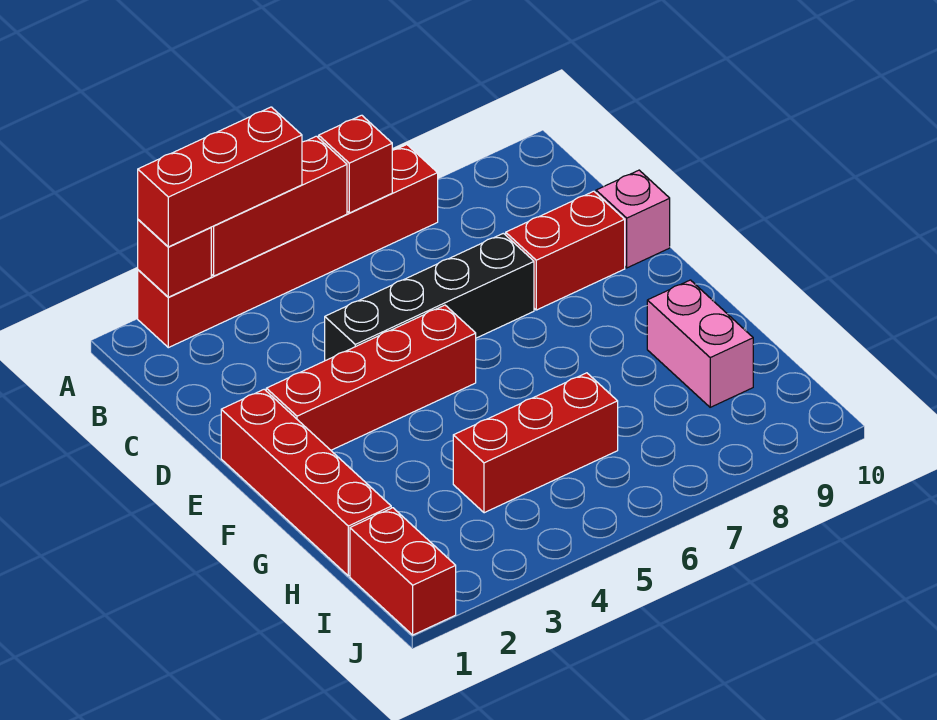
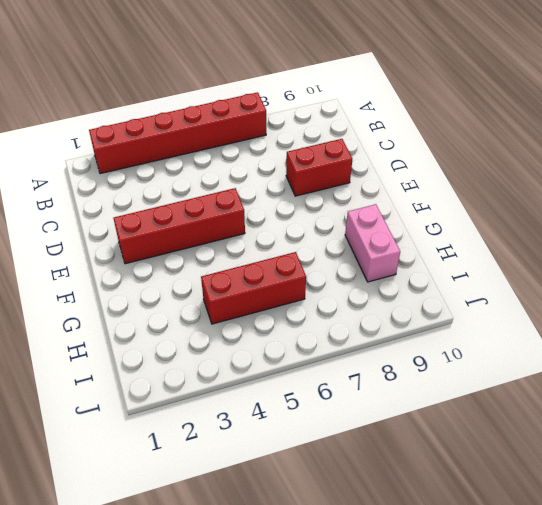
none -> black brick D4:D7 level 1
none -> pink brick D10 level 1
none -> red brick E1:H1 level 1

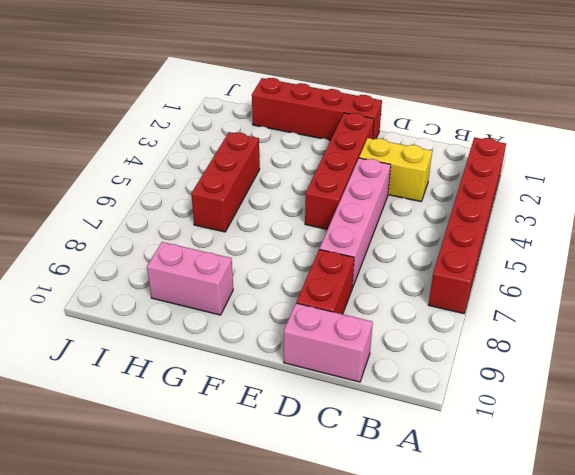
yellow brick C3:D3 level 1 -> none
pink brick C10:D10 level 1 -> pink brick D10 level 1
pink brick D4:D7 level 1 -> black brick D4:D7 level 1
none -> red brick I1:J1 level 1
none -> red brick A2 level 2
none -> red brick A3:A5 level 2

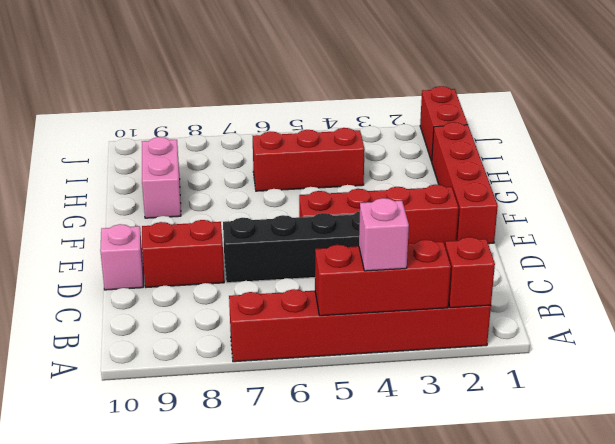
pink brick A4 level 3 -> red brick A2:A4 level 3
none -> red brick A6 level 2

